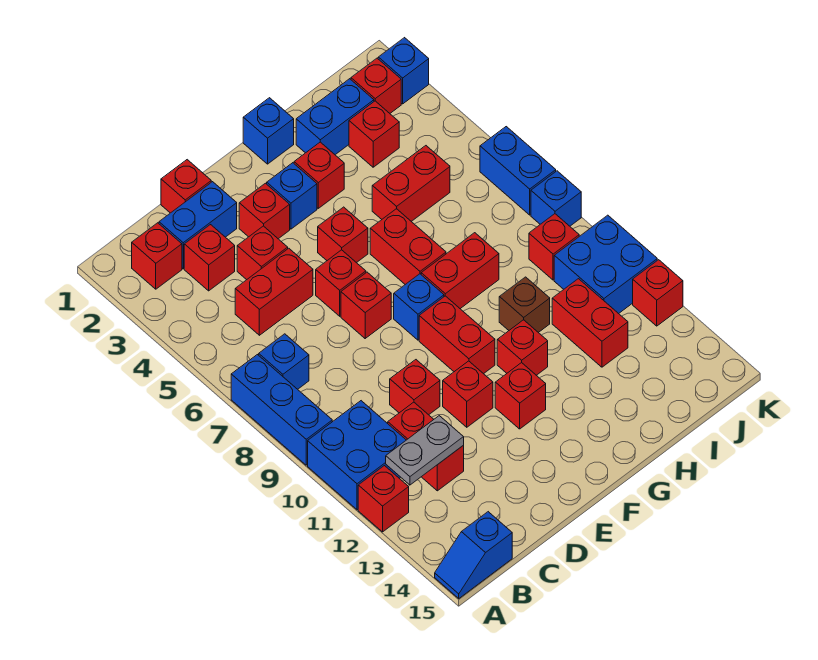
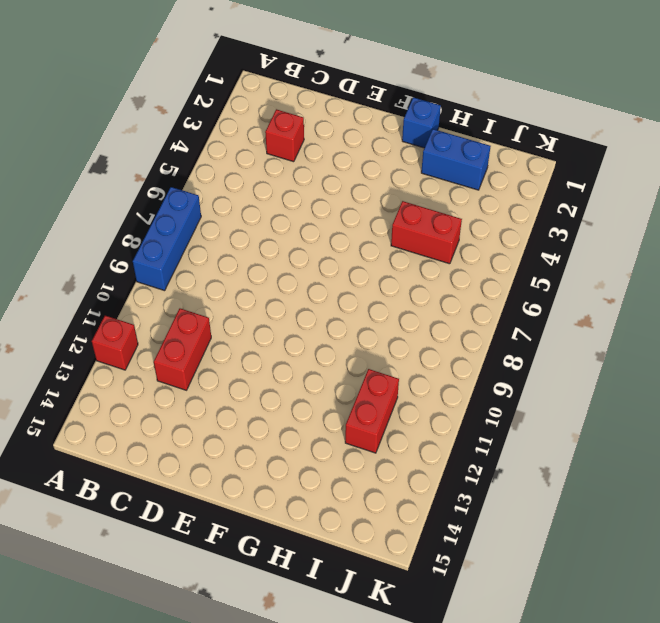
none -> blue brick A10:B11 level 1
none -> blue slope A15:B15 level 1 top B
none -> red brick B2 level 1
none -> blue brick B7 level 1

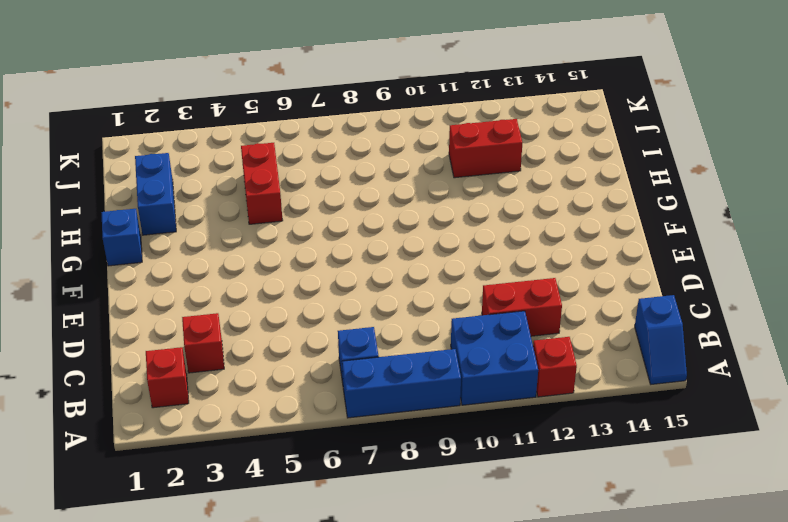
none -> blue brick C2:D2 level 1
none -> red brick C5:D5 level 1
none -> red brick D1 level 1
none -> red brick D4 level 1

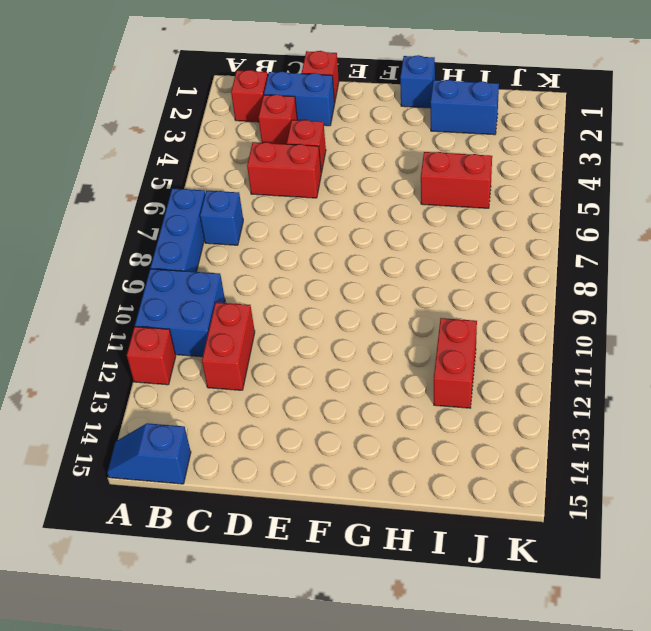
none -> red brick D10 level 1
none -> red brick E3 level 1
none -> red brick E6 level 1
none -> red brick E7 level 1

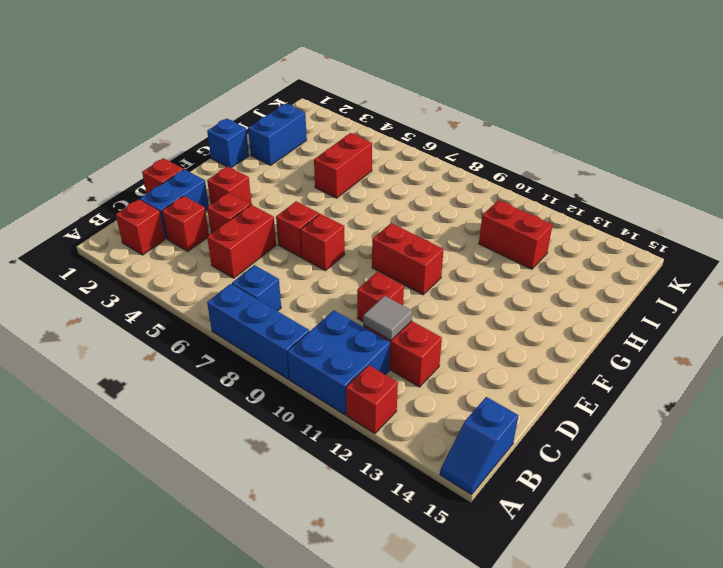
grey tile C11 level 2 -> none
none -> red brick E11 level 1
none -> blue brick F3 level 1
none -> red brick F5 level 1
none -> blue brick F8 level 1

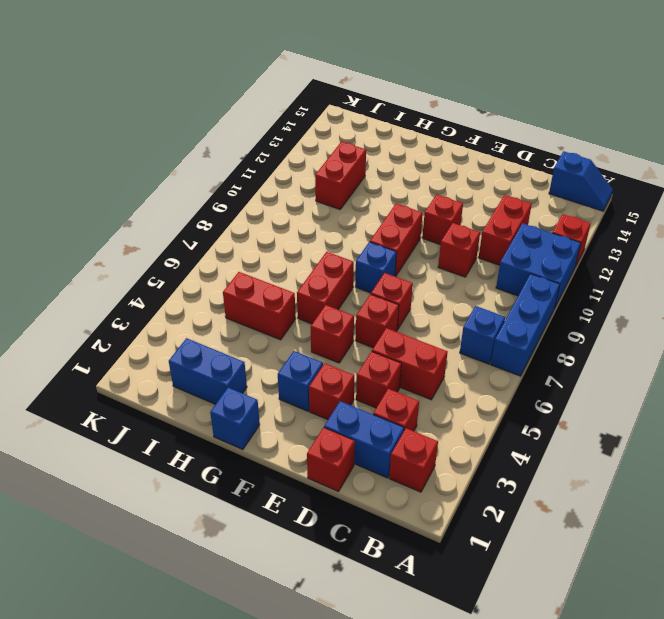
none -> red brick F12 level 1
none -> red brick G3 level 1
none -> red brick G8:H8 level 1
none -> red brick G11 level 1

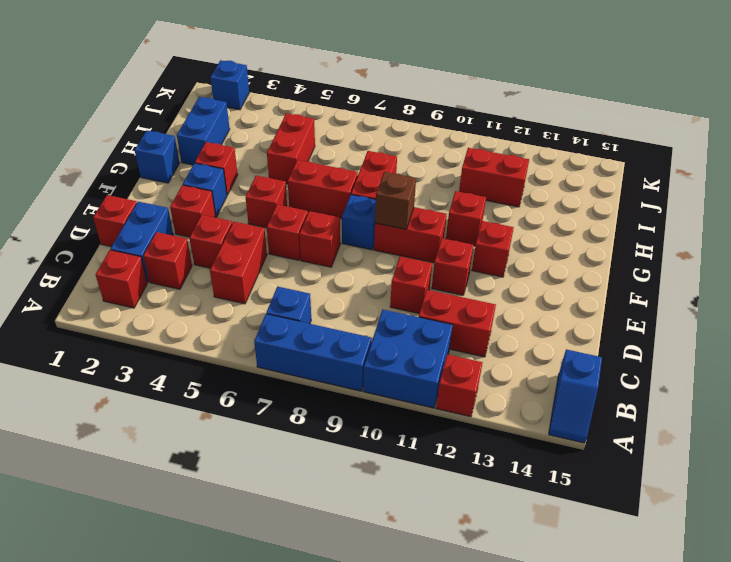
brown brick F9 level 2 -> brown brick H10 level 1
none -> red brick I3 level 1
none -> red brick J2 level 1
none -> red brick J9 level 1
none -> blue brick J10:K11 level 1

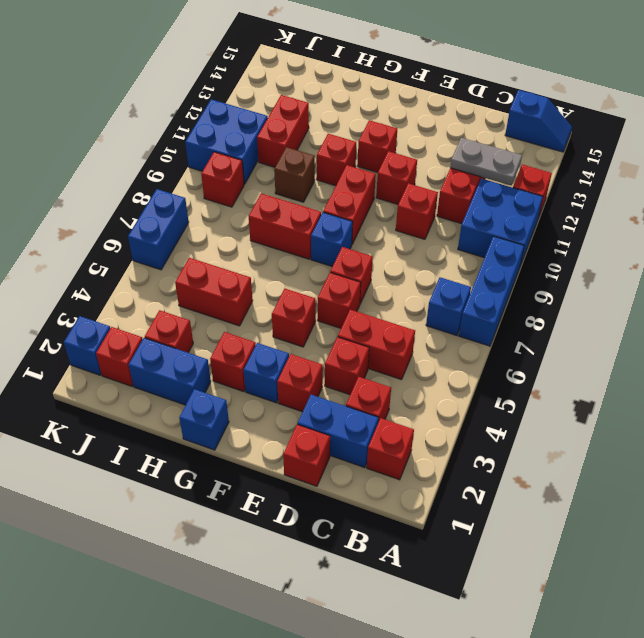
none -> red brick G6:G7 level 1
none -> blue brick K8 level 1
none -> red brick K12 level 1

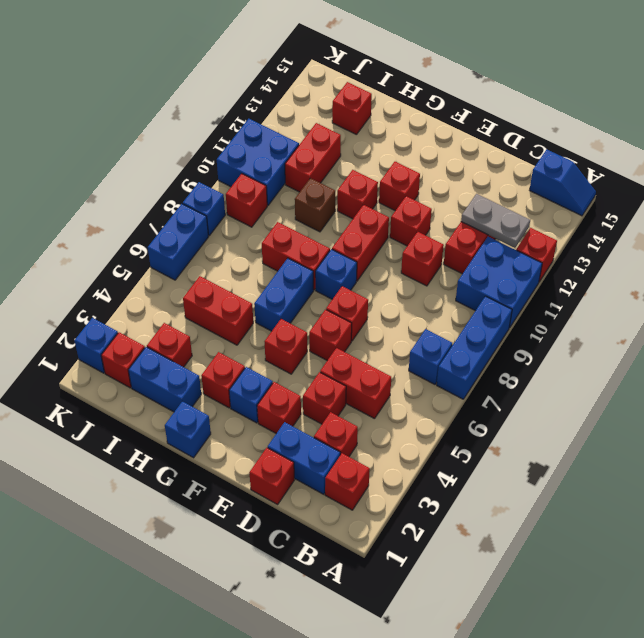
blue brick G6:G7 level 1 -> red brick G6:G7 level 1
red brick I14 level 1 -> red brick K12 level 1

